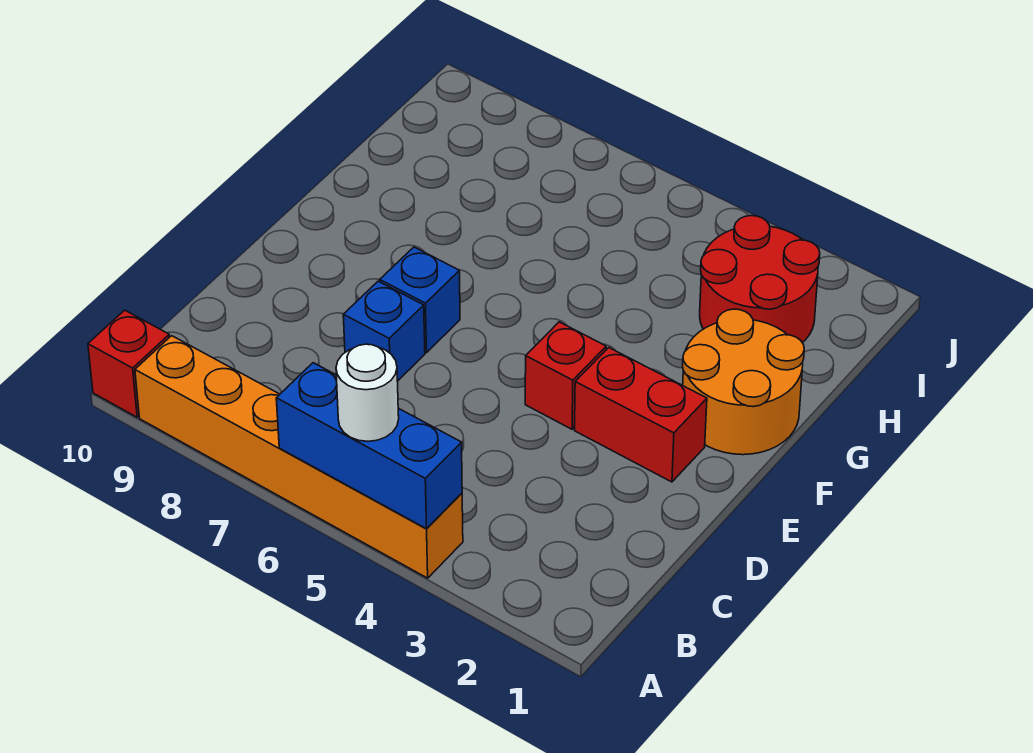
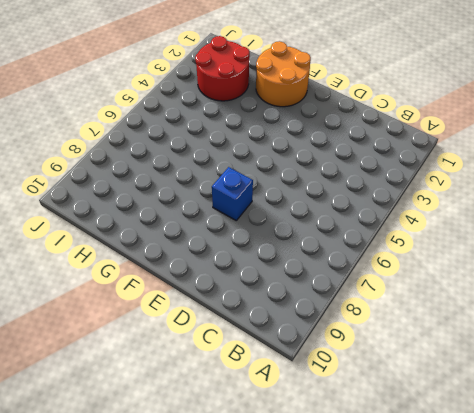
none -> orange brick A4:A9 level 1
none -> red brick A10 level 1

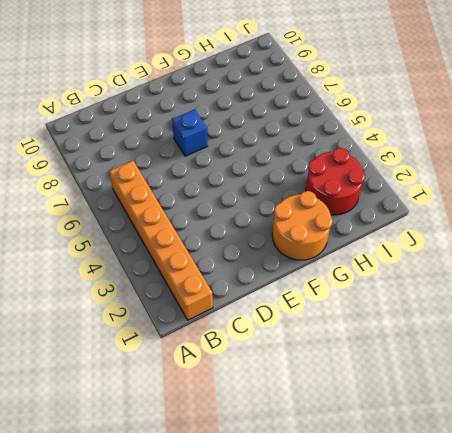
orange brick B1:B6 level 1 -> orange brick A4:A9 level 1
none -> red brick A10 level 1
none -> blue brick D7 level 1

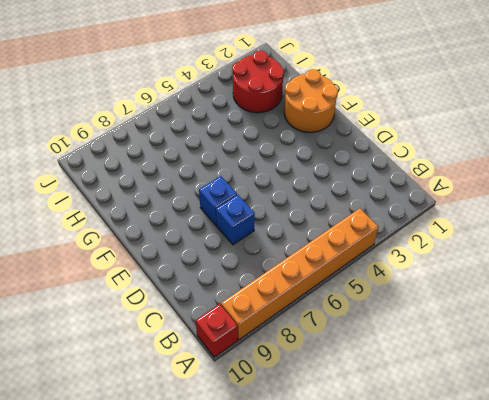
none -> red brick E2:E3 level 1
none -> red brick E4 level 1

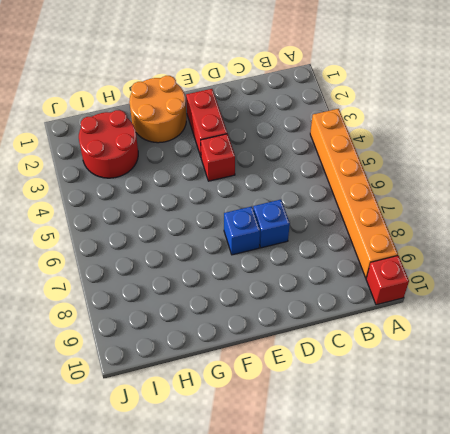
none -> blue brick A4:A6 level 2
none -> white round brick A5 level 3

